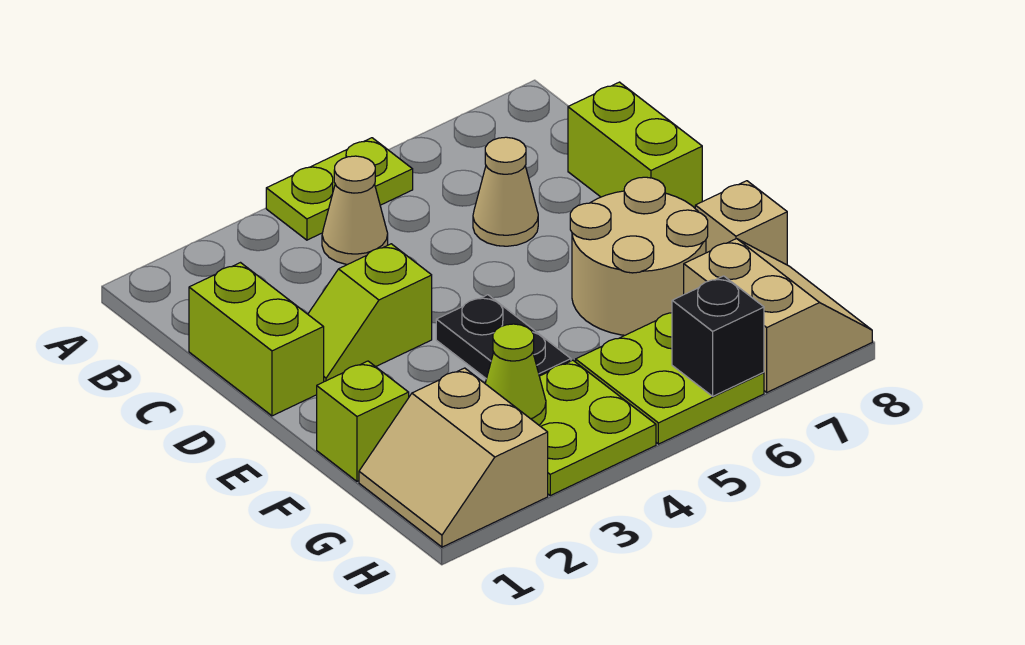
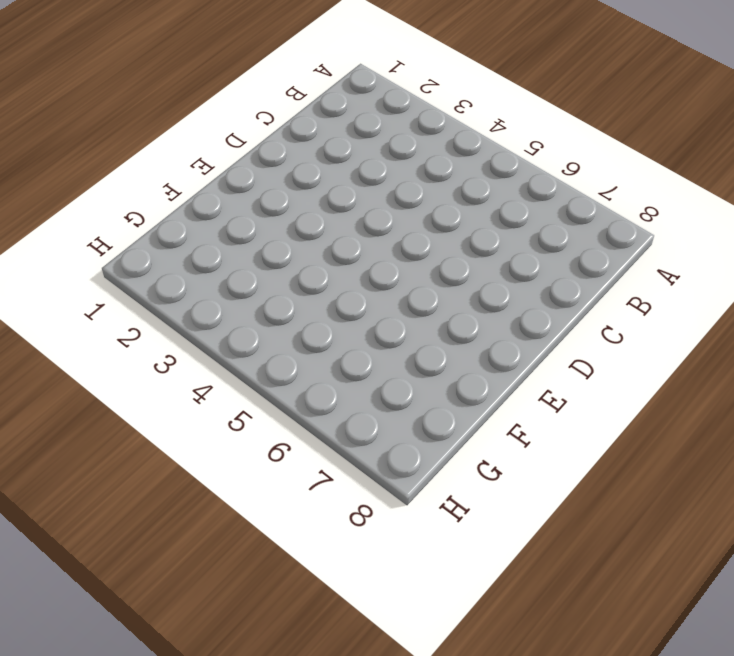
none -> lime plate A4:A5 level 1
none -> tan cone B4 level 1
none -> lime brick C1:D1 level 1

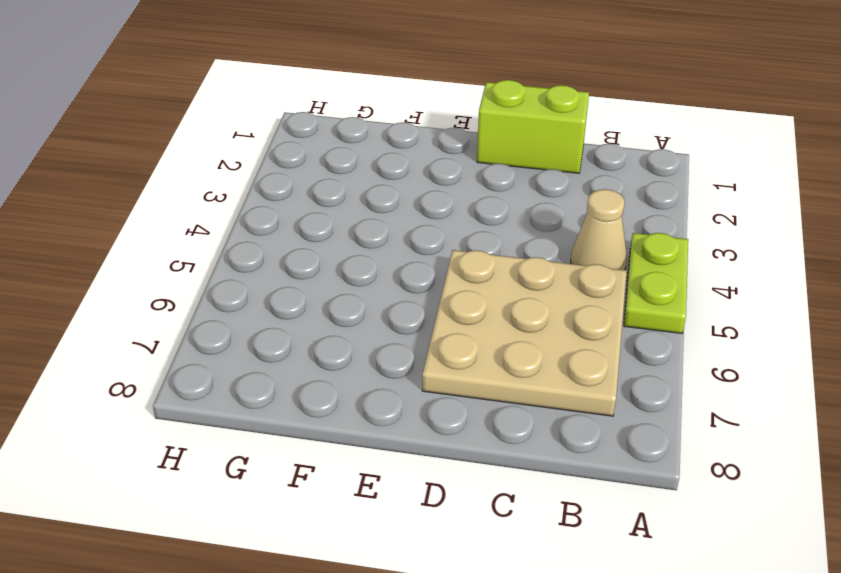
tan plate B5:D7 level 1 -> tan cone C6 level 1
none -> lime brick C8:D8 level 1
none -> lime slope D2:D3 level 1 top 3
none -> black plate E4:F4 level 1

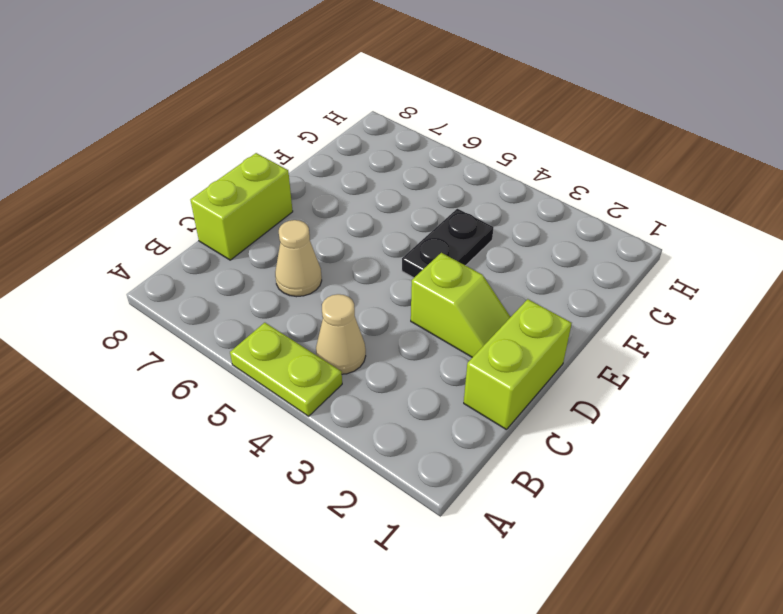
none -> tan round brick E6:F7 level 1
none -> lime brick F1 level 1
none -> tan brick F8 level 1

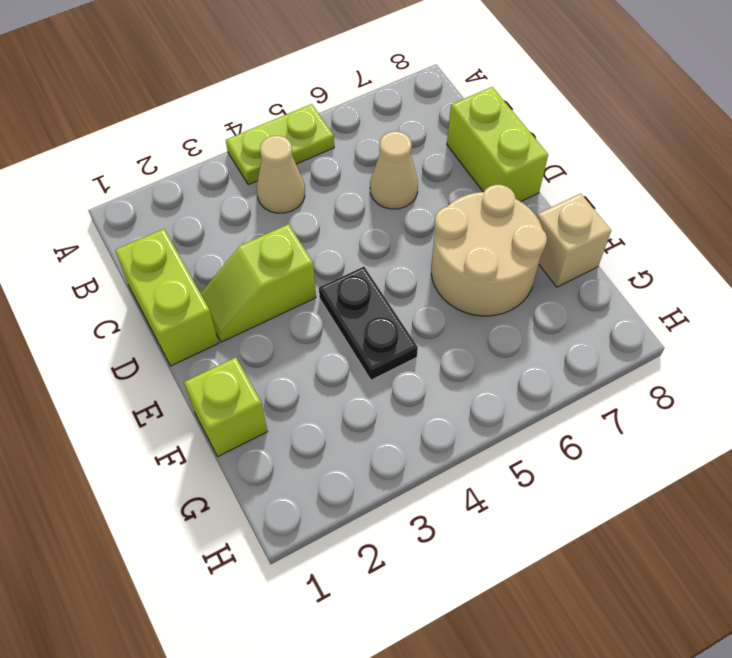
none -> tan slope G1:H2 level 1 top 2
none -> lime plate G3:H4 level 1
none -> lime plate G5:H6 level 1

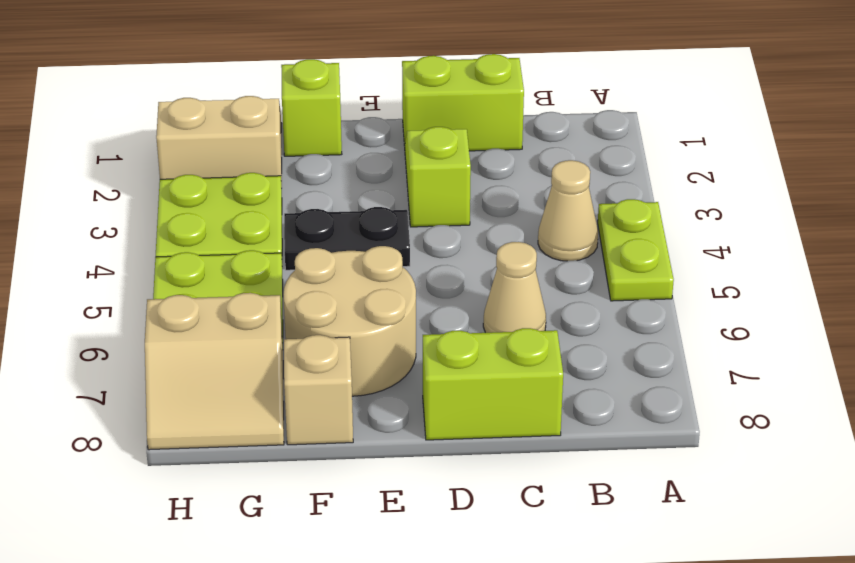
none -> lime cone G3 level 2
none -> black brick H6 level 2

